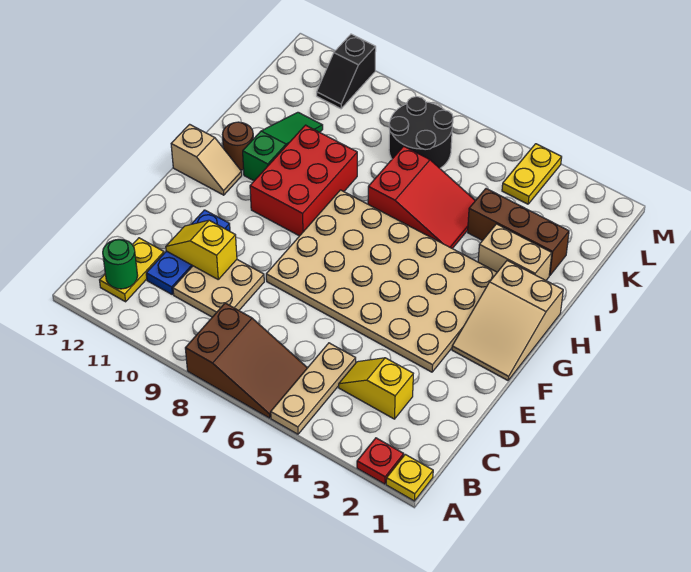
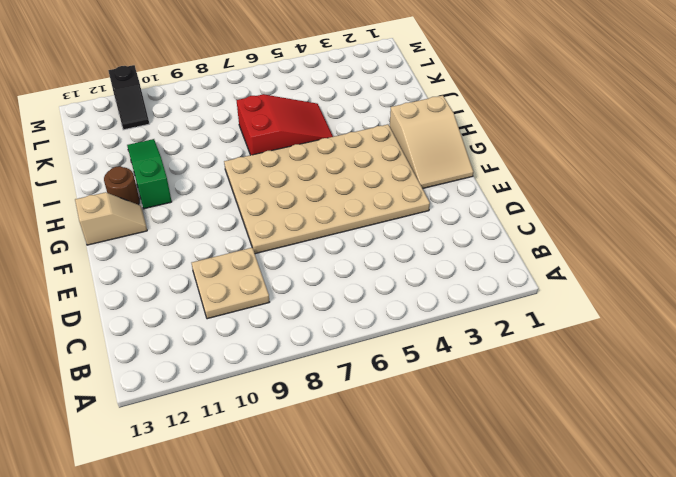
none -> yellow plate A1 level 1
none -> red plate A2 level 1
none -> tan plate A5:C5 level 1

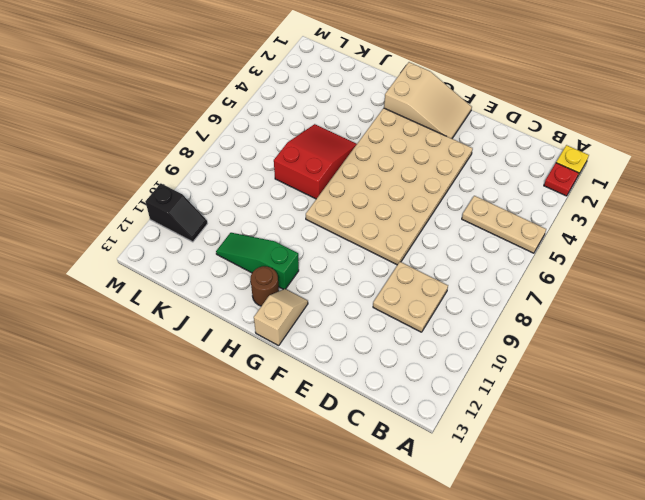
none -> brown slope A6:B8 level 1 top 8
none -> yellow plate B12:C12 level 1
none -> yellow slope C3:C4 level 1 top 3

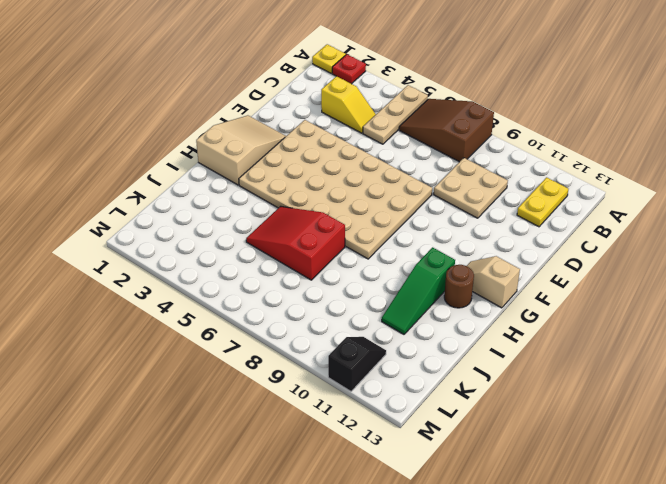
none -> blue plate C11:E11 level 1
none -> red brick G9:I10 level 1
none -> tan brick I2:I3 level 1

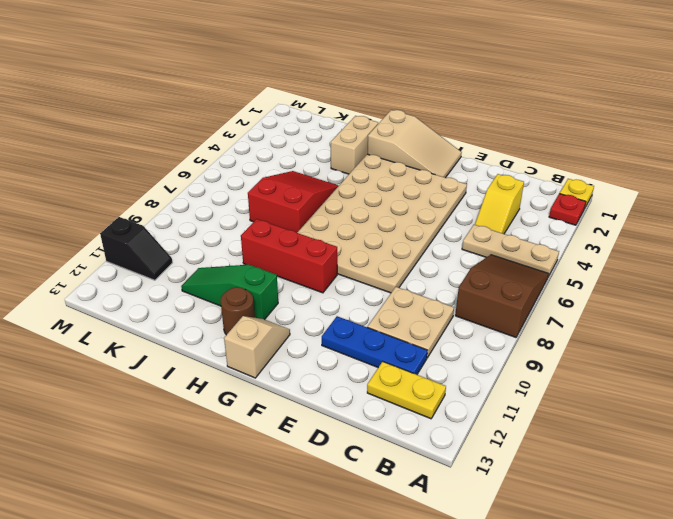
red brick G9:I9 level 1 -> red brick G9:I10 level 1
none -> brown brick J2:J4 level 1
none -> black round brick K7:L8 level 1
none -> yellow plate L4:M4 level 1

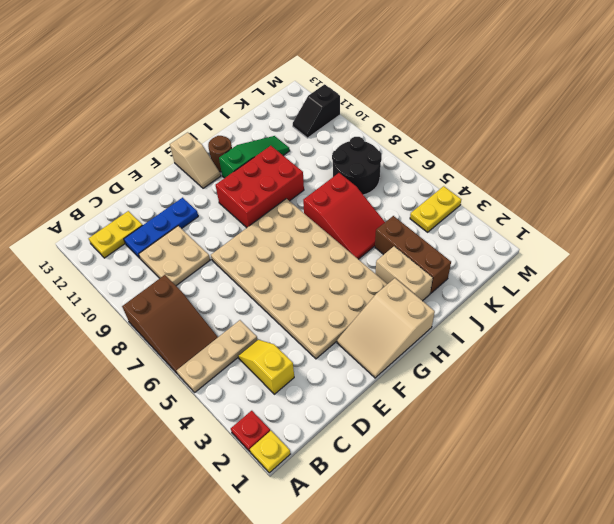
none -> green round brick B12 level 2
none -> yellow slope D10:D11 level 2 top 10

